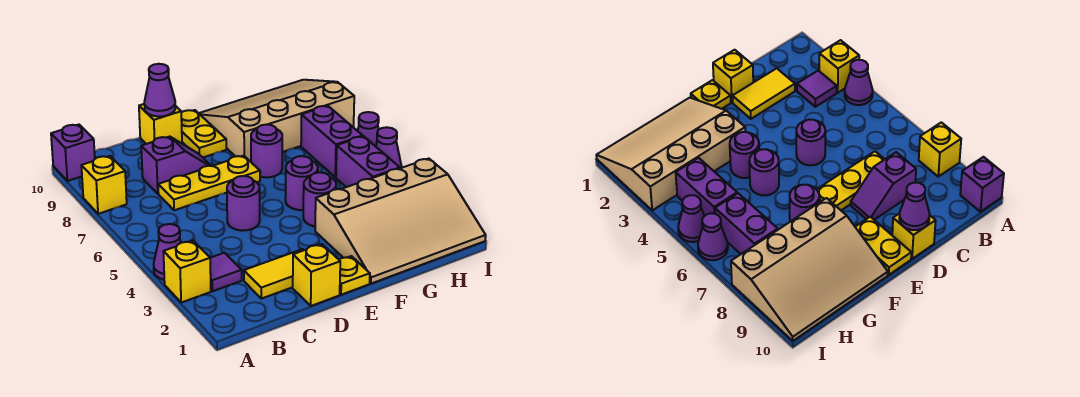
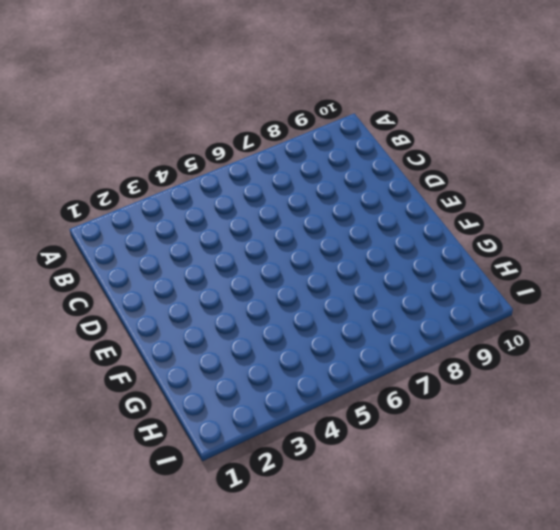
none -> yellow brick A3 level 1
none -> purple cone A4 level 1
none -> yellow brick A8 level 1

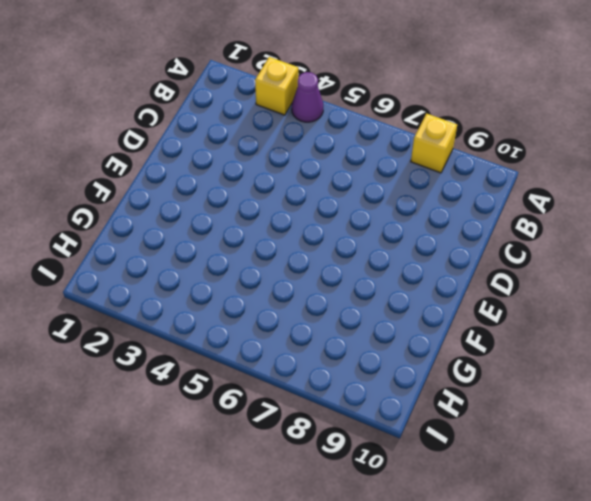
none -> purple brick A10 level 1
none -> purple tile B3 level 1
none -> yellow tile C2:D2 level 1

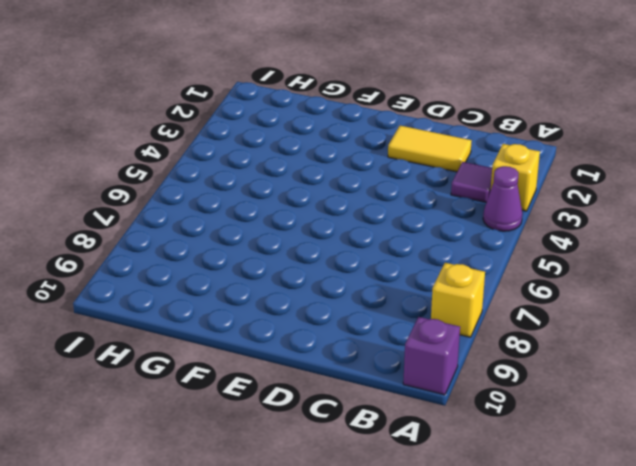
none -> yellow plate C7:E7 level 1
none -> purple slope C8:D8 level 1 top C
none -> yellow brick D1 level 1

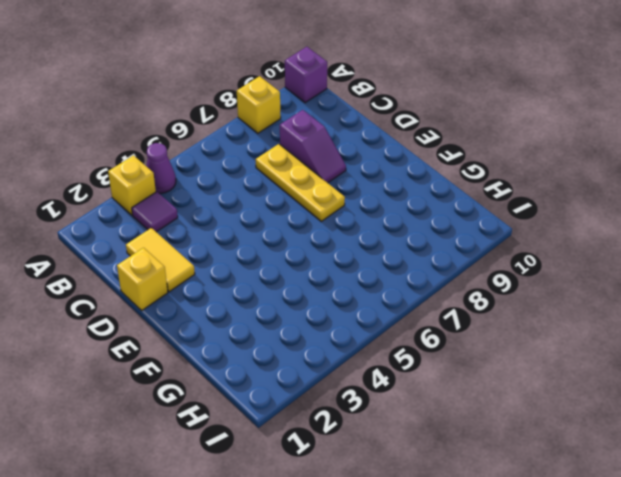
none -> purple round brick D5 level 1
none -> yellow brick D10 level 1
none -> yellow plate E1 level 1

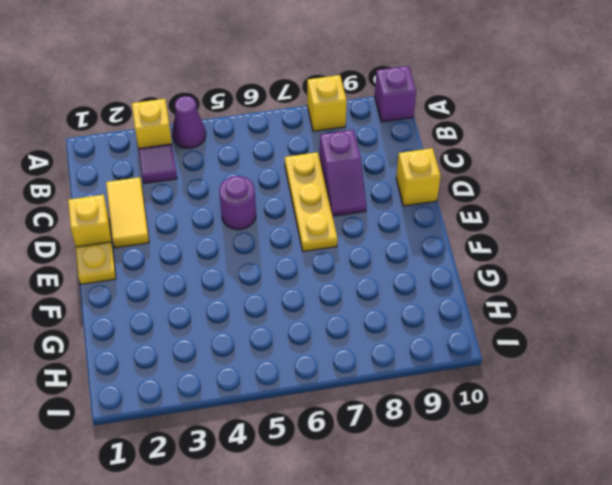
none -> yellow plate E9:E10 level 1
none -> tan slope F1:I3 level 1 top 3
none -> purple round brick F4 level 1

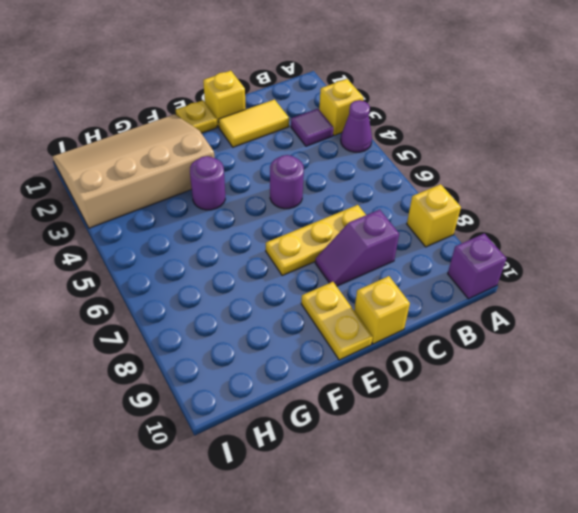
none -> purple round brick F5 level 1
none -> purple round brick F7 level 1
none -> tan slope F8:I10 level 1 top 8

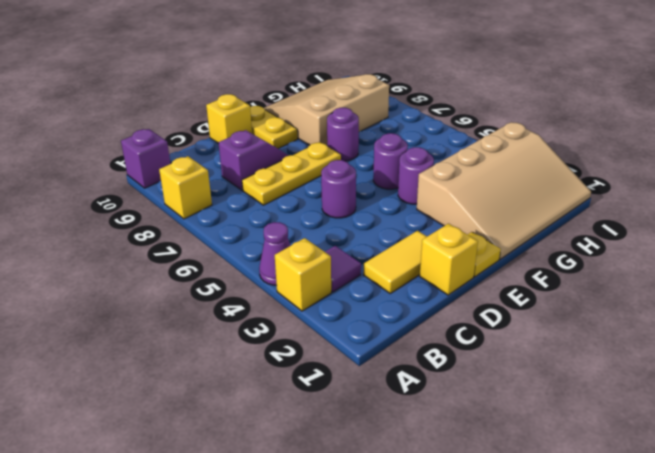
tan slope F8:H10 level 1 top 8 -> tan slope F8:I10 level 1 top 8
none -> purple brick H4:H5 level 1
none -> purple brick H6:H7 level 1
none -> purple cone I5 level 1

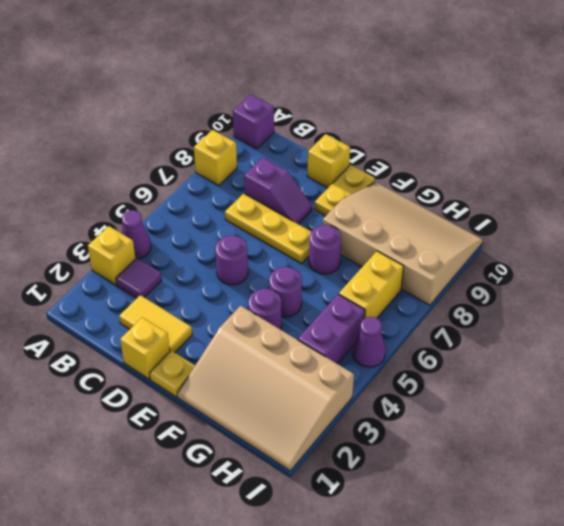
yellow brick H6:H7 level 1 -> purple brick H6:H7 level 1
none -> purple cone I6 level 1
none -> purple cone D10 level 2

